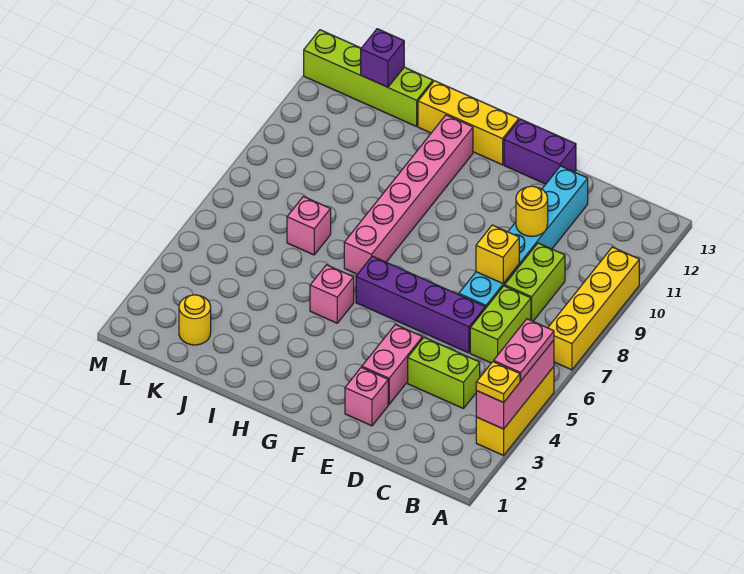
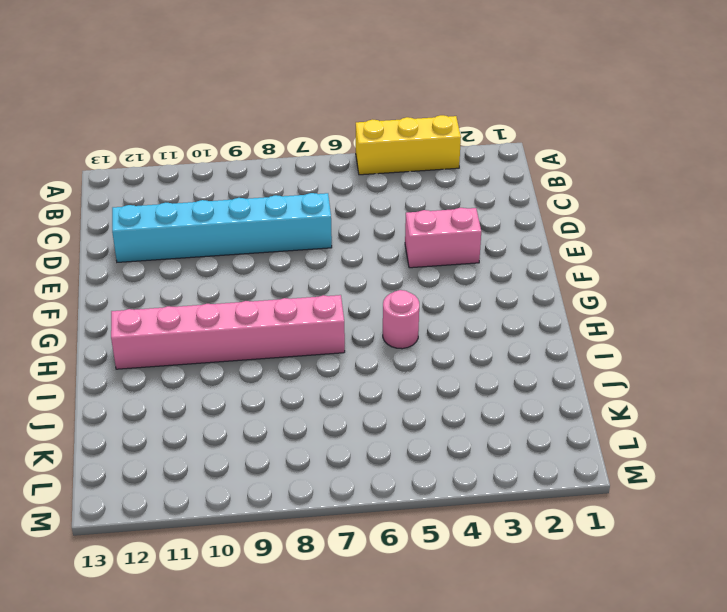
pink round brick H5 level 1 -> pink brick H5 level 1
none -> yellow brick A7:A10 level 1
none -> lime brick C4:D4 level 1
none -> lime brick C6:C7 level 1

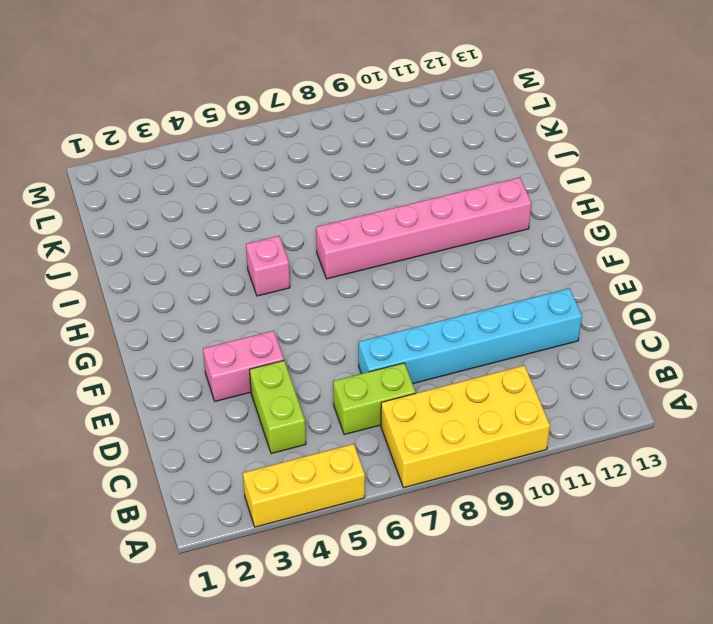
yellow brick A7:B10 level 1 -> yellow brick A7:A10 level 1
none -> lime brick C8:C9 level 1
none -> purple brick D6:G6 level 1
none -> pink brick E2 level 1

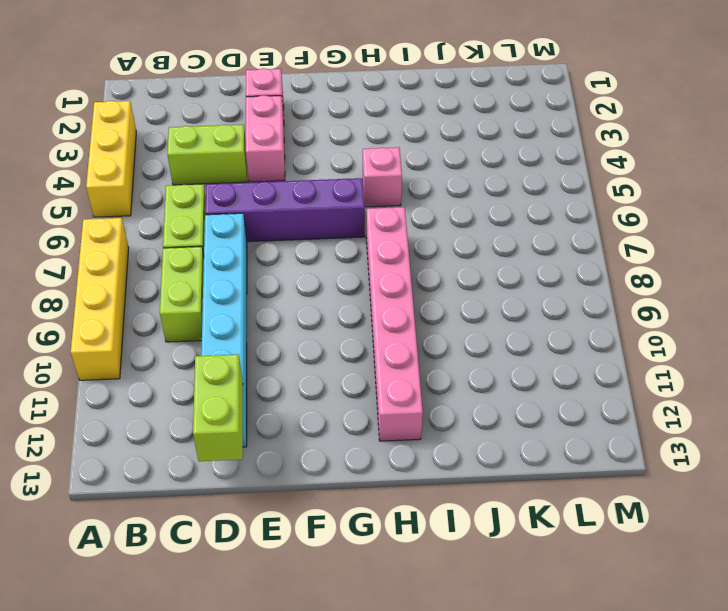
lime brick D12:D13 level 2 -> none
none -> purple brick E13:F13 level 1
none -> yellow brick G13:I13 level 1
none -> pink brick J7 level 1

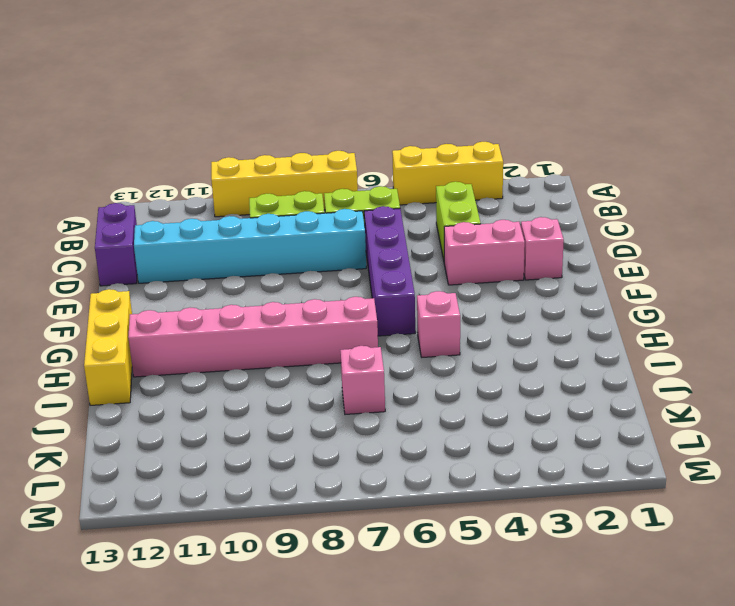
purple brick C13:D13 level 1 -> purple brick E13:F13 level 1
none -> lime brick J13:M13 level 1
none -> yellow round brick K2 level 1
none -> pink brick A3:A5 level 2

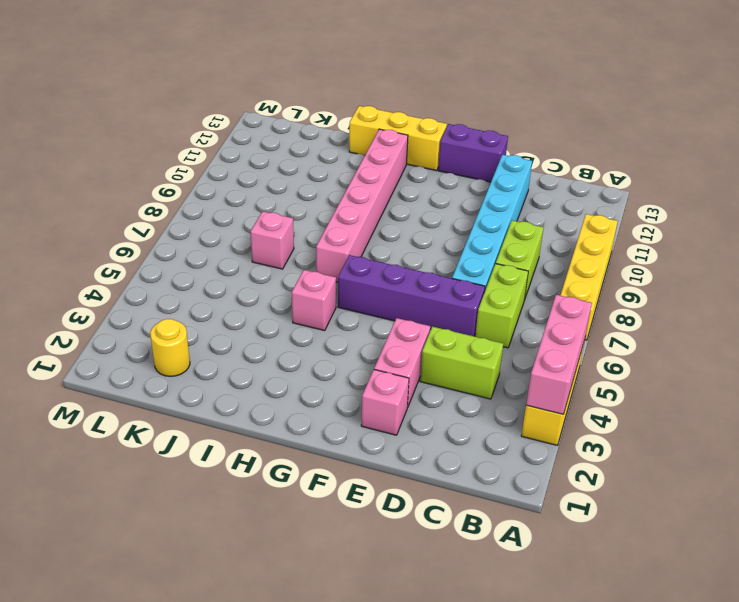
none -> lime brick J13:M13 level 1
none -> yellow brick D8 level 2
none -> yellow round brick D10 level 2

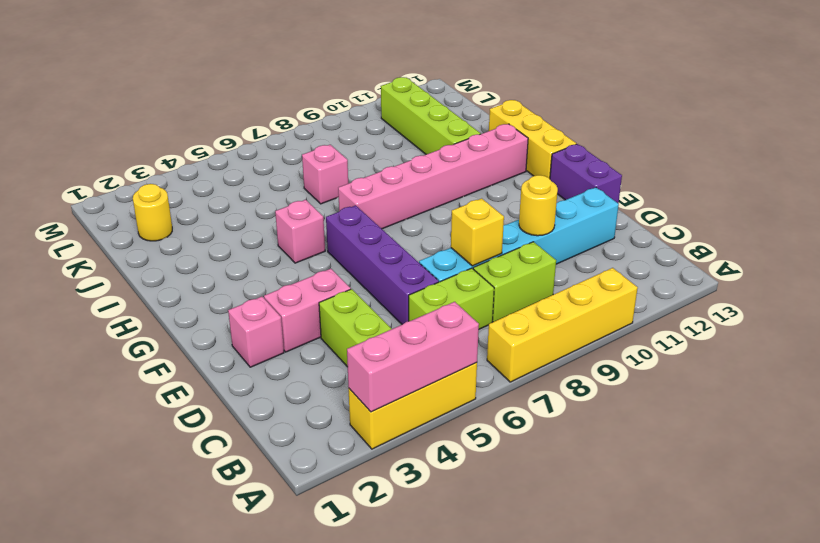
lime brick I11:L11 level 1 -> lime brick J13:M13 level 1
none -> purple brick K13 level 2
none -> yellow plate A3 level 3
none -> pink plate A4:A5 level 3

